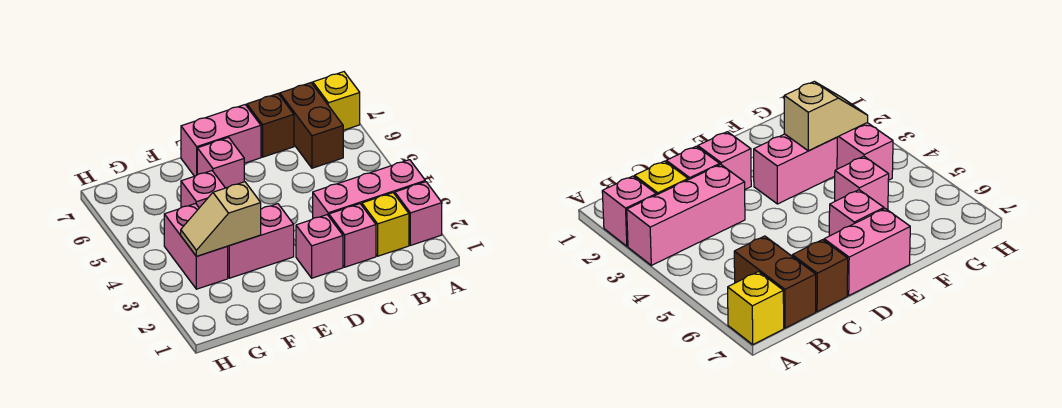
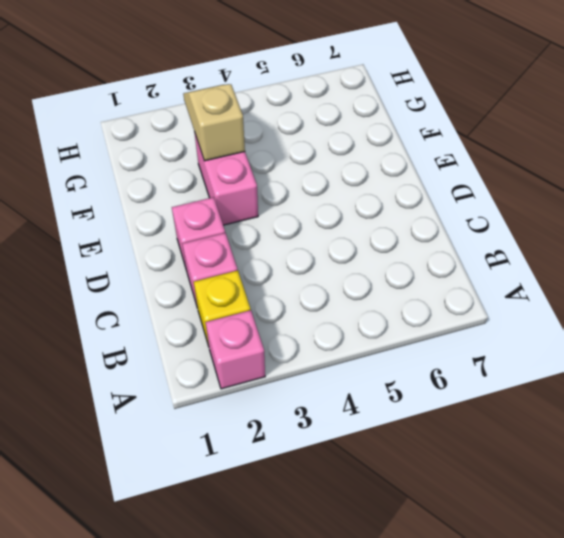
none -> pink brick A3:C3 level 1
none -> yellow brick A7 level 1
none -> brown brick B6:B7 level 1

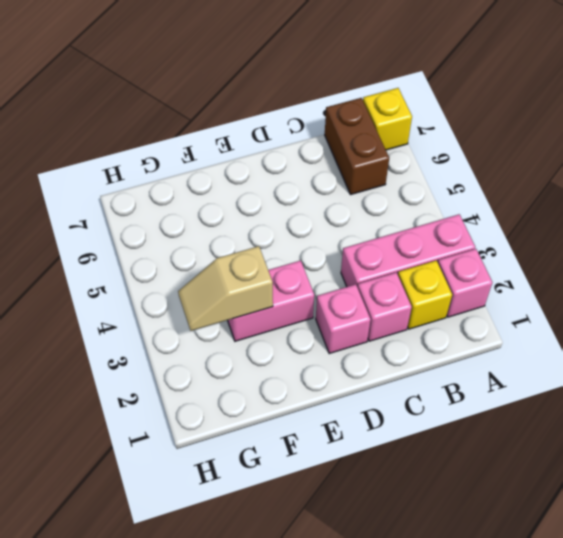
none -> brown brick C7 level 1
none -> pink brick D7:E7 level 1
none -> pink brick E6 level 1

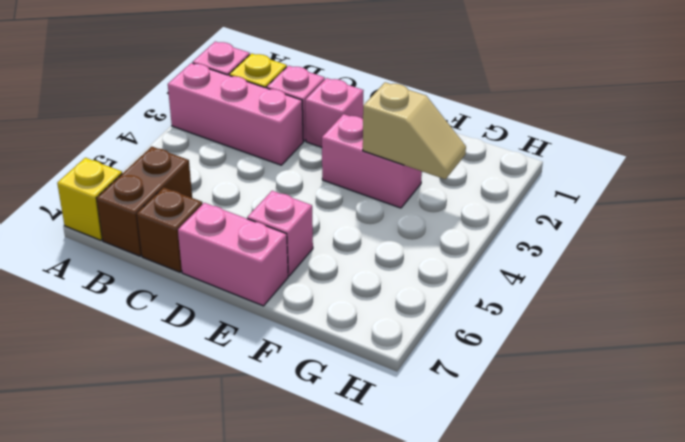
none -> pink brick F5 level 1
none -> pink brick G3:G4 level 1

